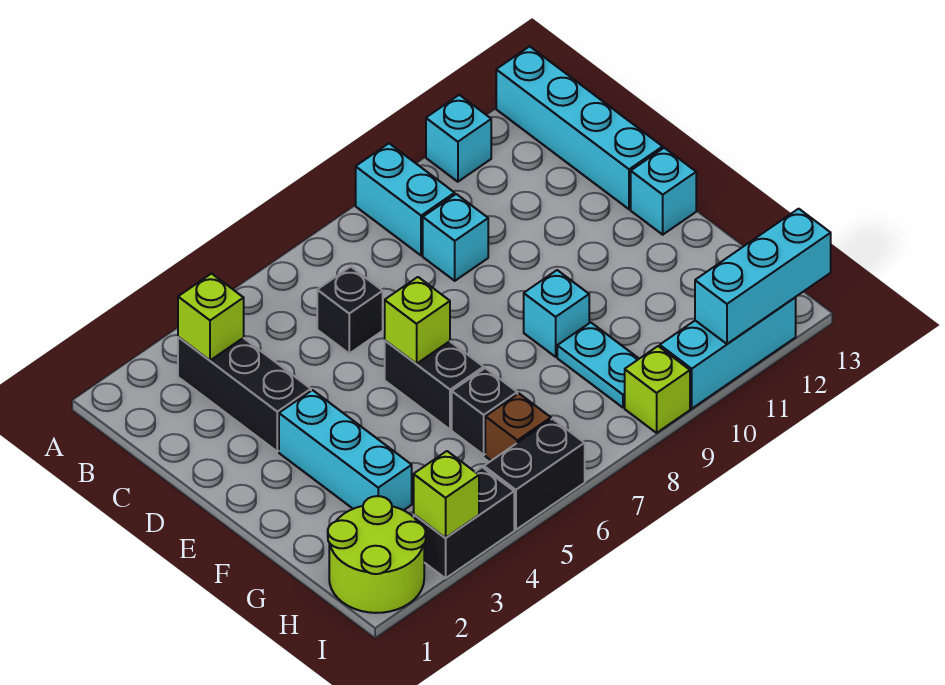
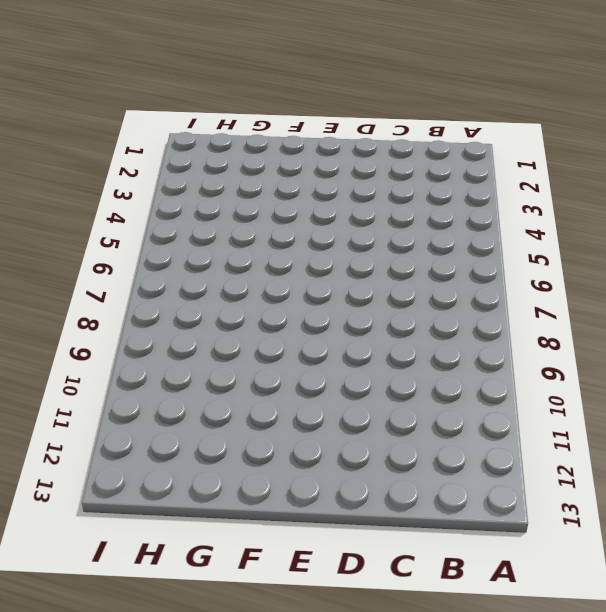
none -> cyan brick A9:B9 level 1
none -> cyan brick A11 level 1
none -> cyan brick A13:D13 level 1

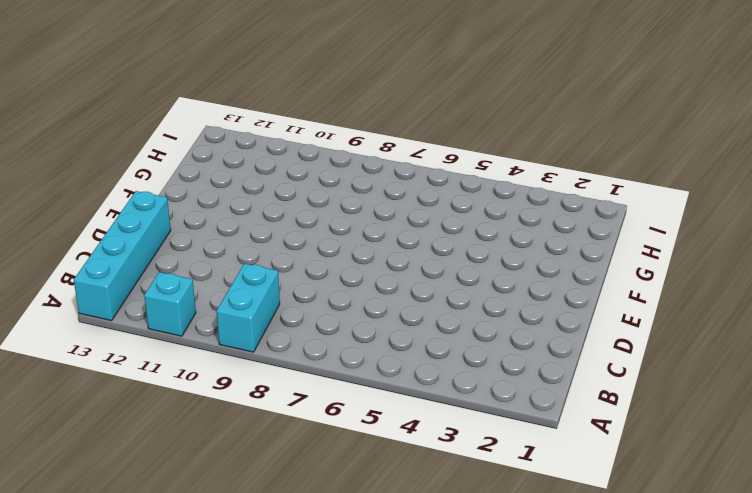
none -> black brick B3:D3 level 1
none -> black brick C6 level 1
none -> cyan brick C9 level 1

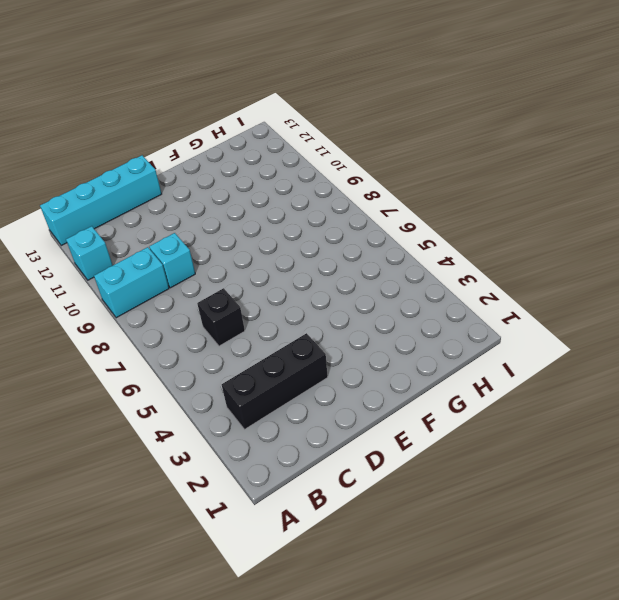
none -> cyan brick E3:G3 level 1
none -> black brick E6:F6 level 1
none -> cyan brick E13 level 1

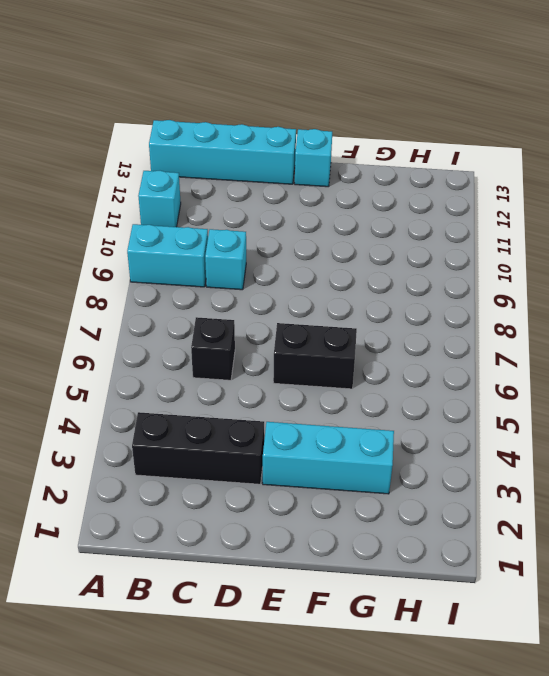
none -> cyan brick F9 level 1
none -> black brick G6 level 1
none -> cyan plate G9:H9 level 1

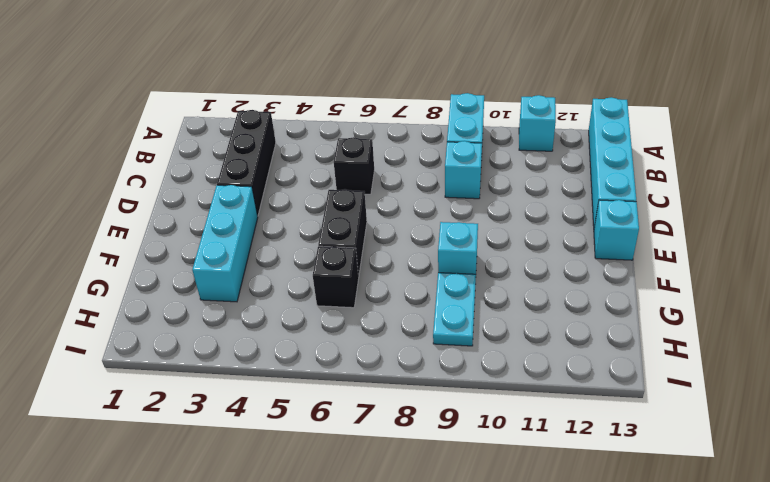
none -> lime round brick H1:I2 level 1
none -> brown brick H6 level 1
none -> black brick I3:I4 level 1

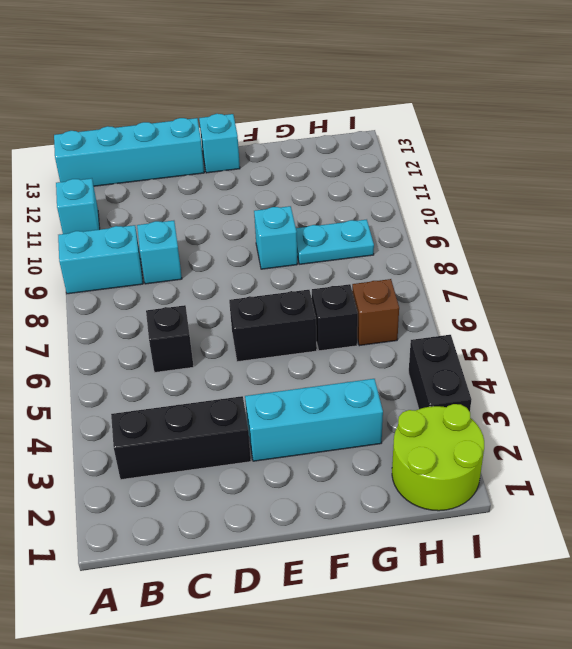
none -> black brick I5:I6 level 1
none -> lime brick I9 level 1
none -> cyan brick I10:I12 level 1

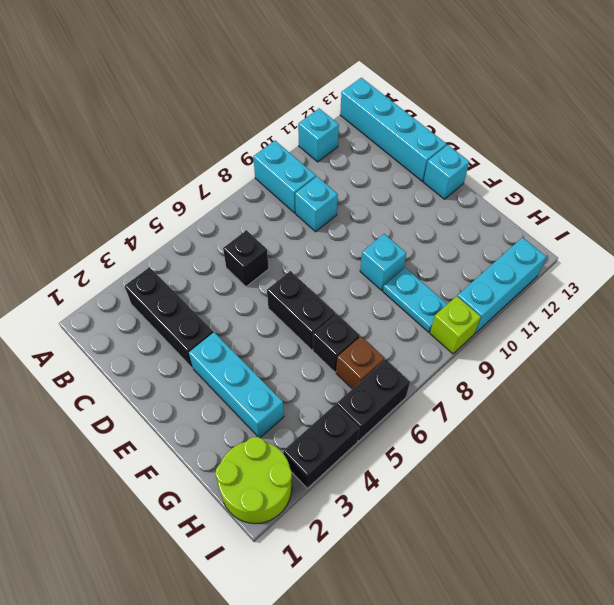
none -> lime brick B3 level 2
none -> lime brick E6 level 2
none -> lime brick I3 level 2

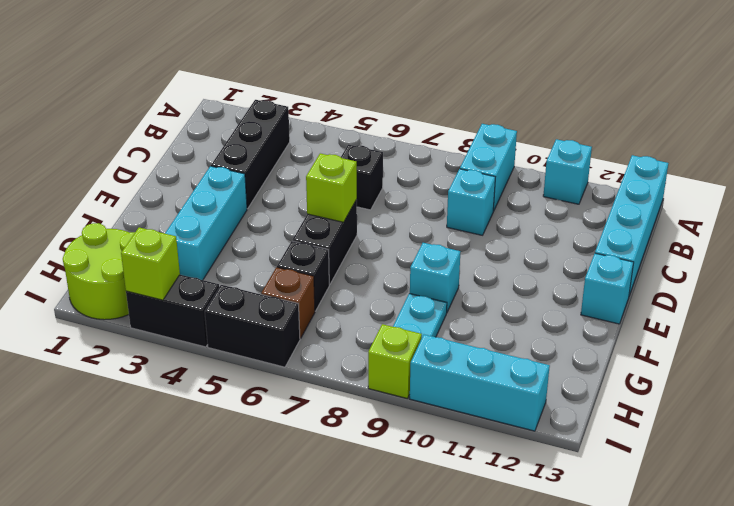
none -> lime brick B3 level 2
none -> cyan brick I11:I13 level 2

